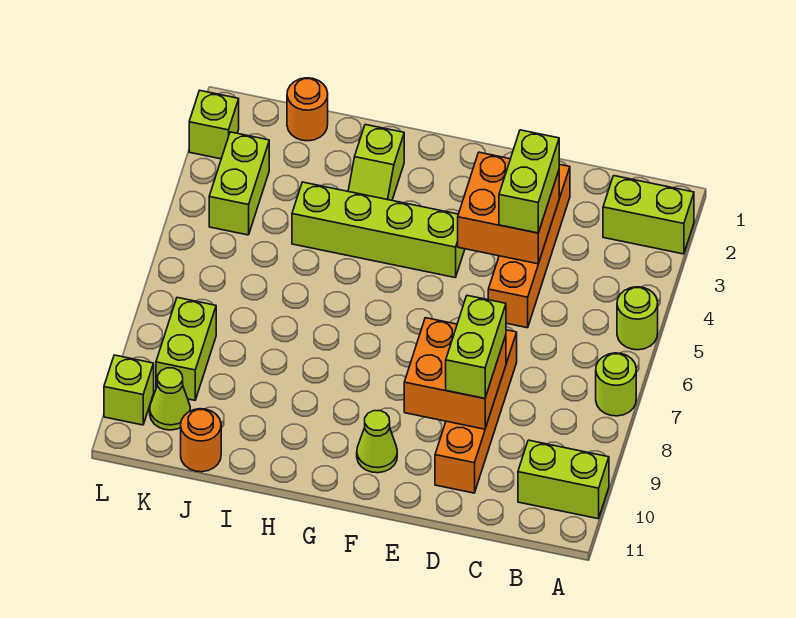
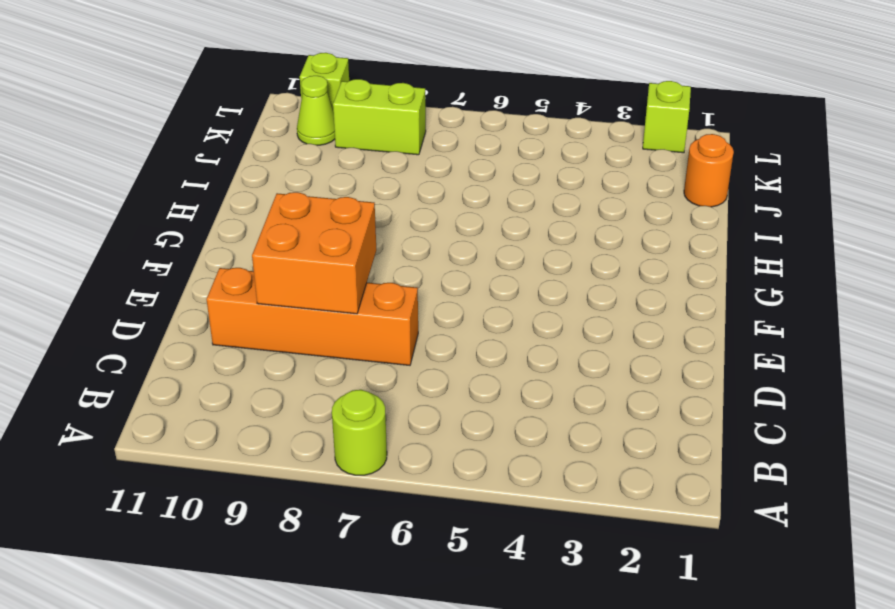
none -> lime brick A2:B2 level 1
none -> lime round brick A5 level 1
none -> lime brick A10:B10 level 1

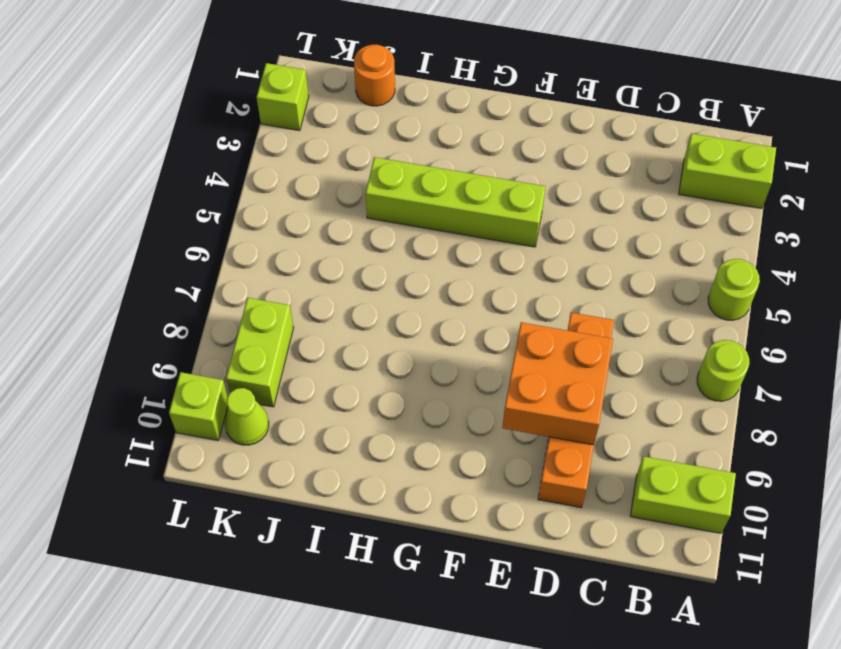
none -> orange brick D2:D5 level 1
none -> lime cone F10 level 1
none -> lime slope H2:H3 level 1 top 2

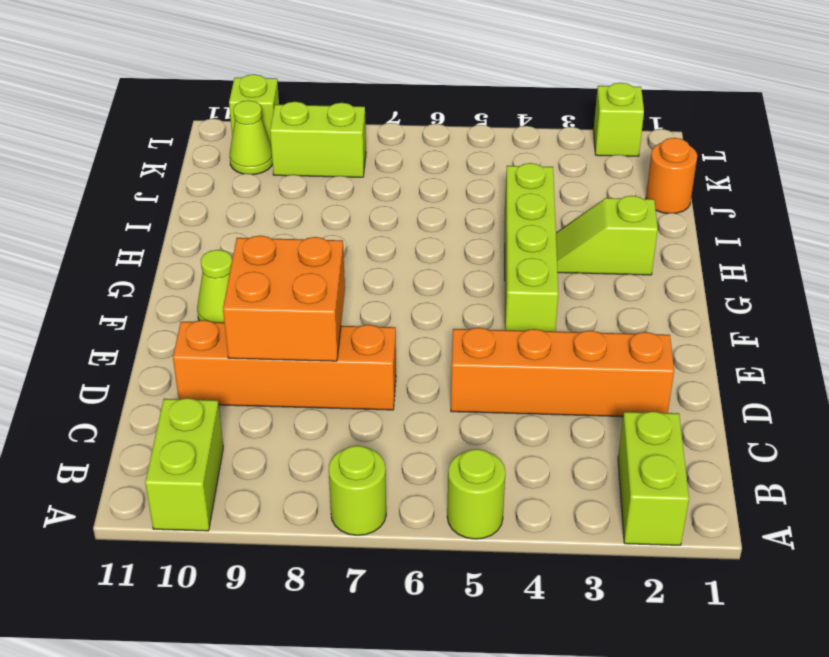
none -> orange round brick J11 level 1
none -> lime brick K3:K4 level 1
none -> orange brick D3:E4 level 2

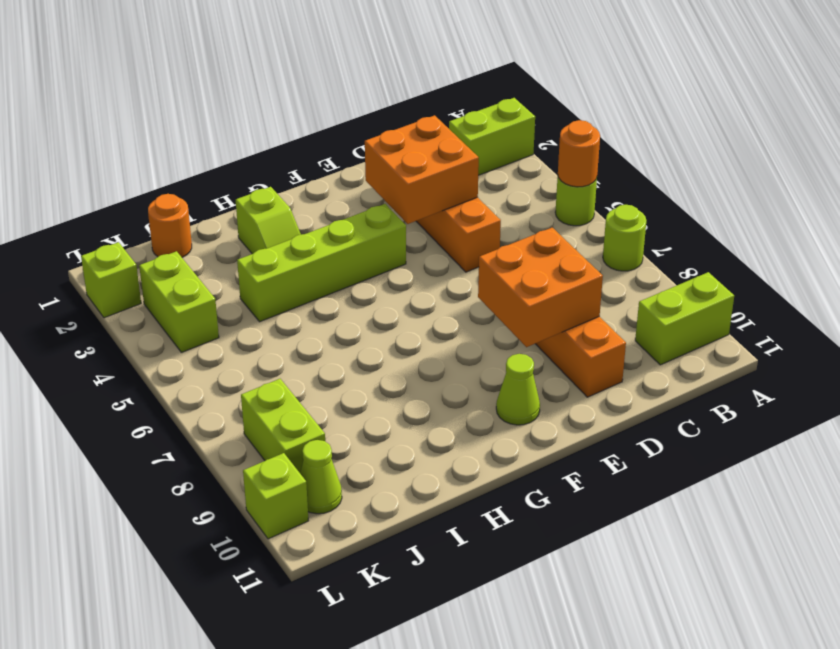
orange round brick A5 level 2 -> orange round brick J11 level 1
none -> lime brick D3:D4 level 3
none -> lime brick D8:D9 level 3

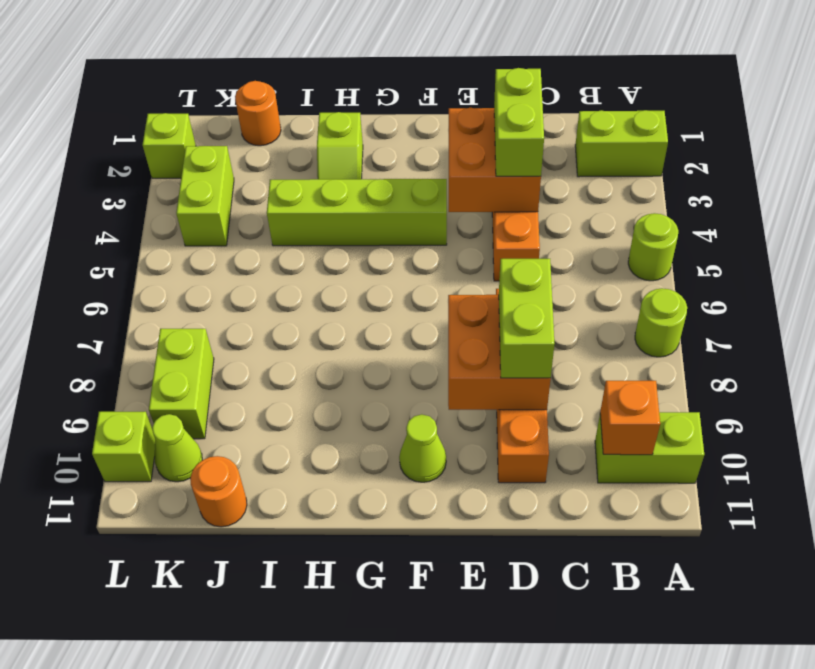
orange brick B10 level 2 -> none

